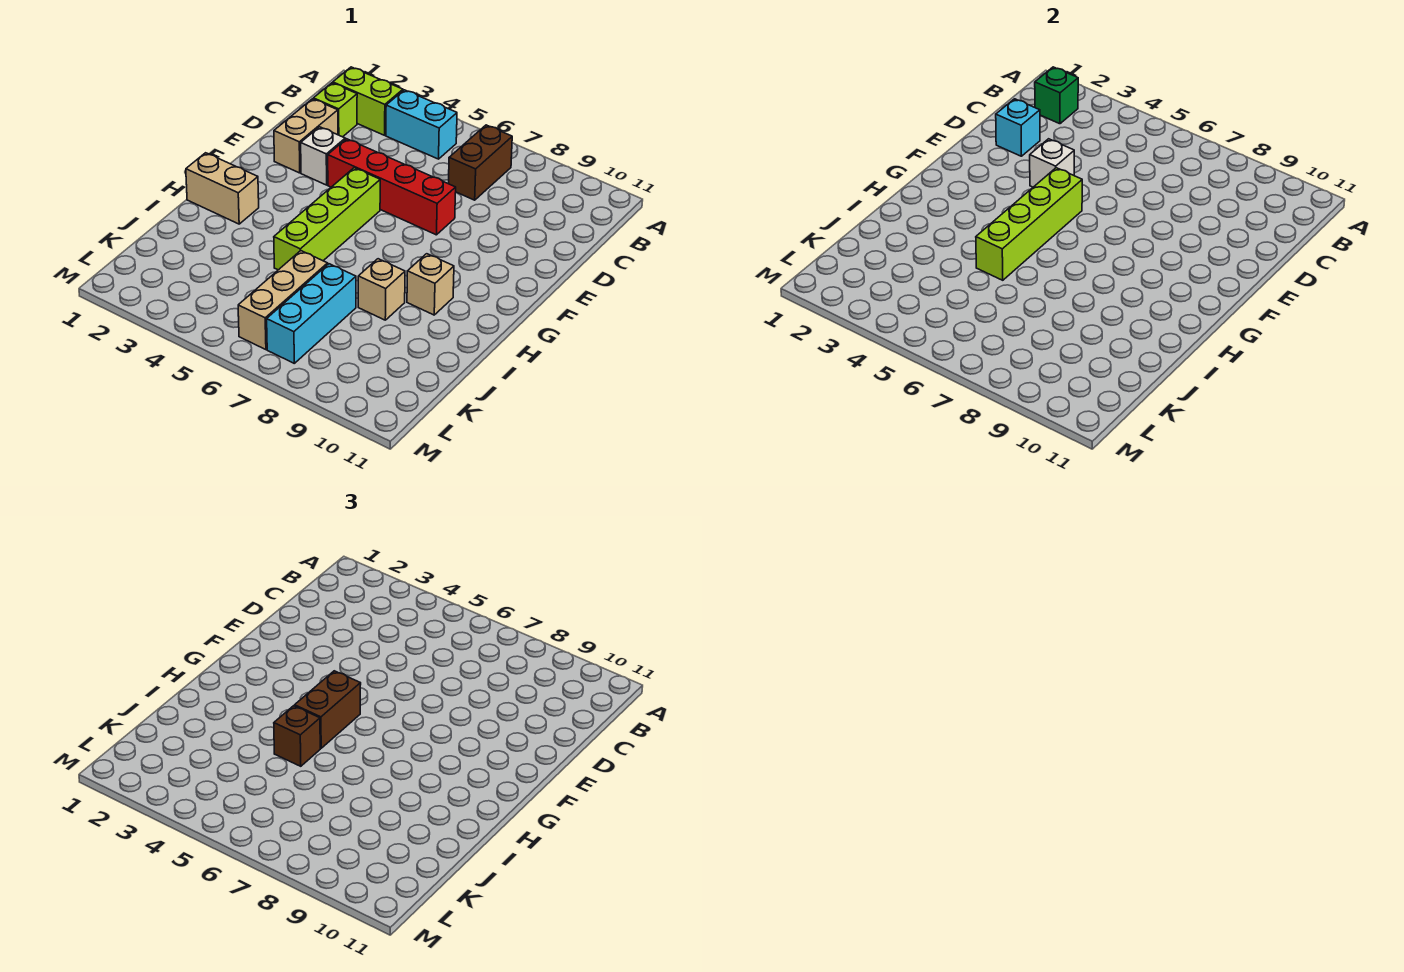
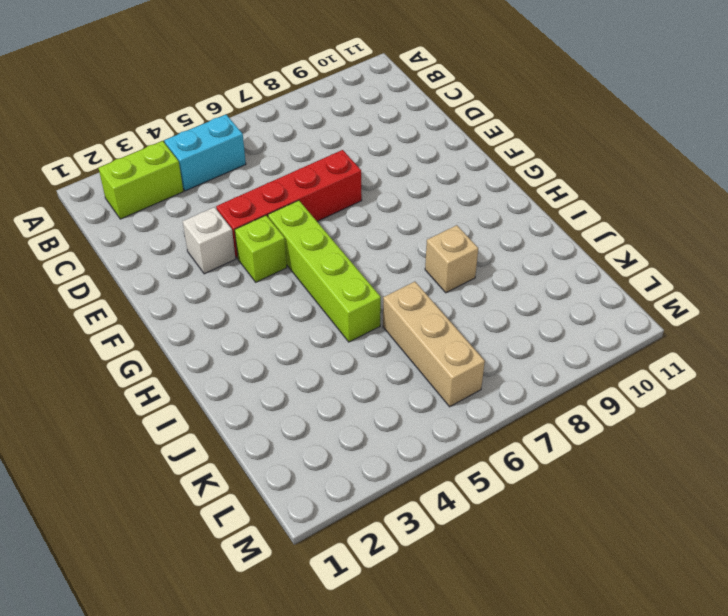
lime brick F4 level 1 -> lime brick C2 level 1
none -> brown brick B7:C7 level 1
none -> tan brick D2:E2 level 1
none -> tan brick H1:H2 level 1

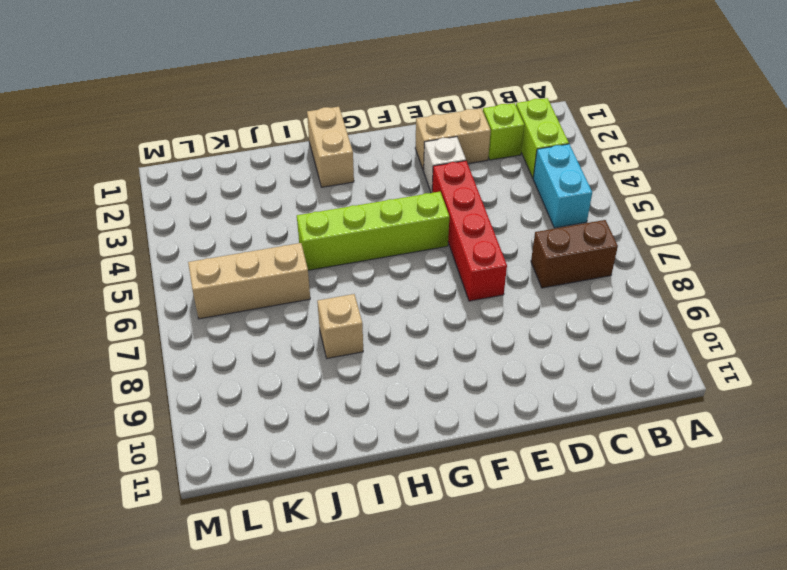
none -> tan brick H9 level 1
none -> cyan brick J7:L7 level 1
none -> green brick B2 level 2

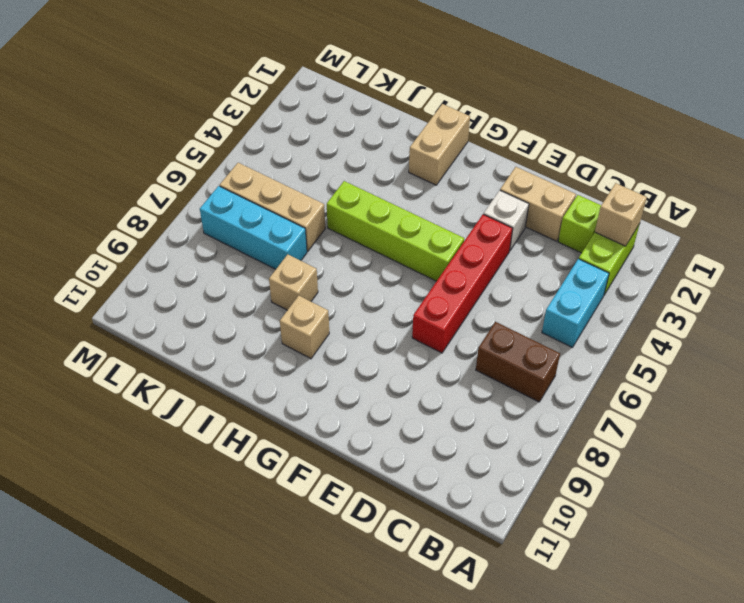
tan brick B2 level 2 -> green brick B2 level 2
none -> cyan brick D2 level 2
none -> white brick E4 level 2
none -> lime brick F5:I5 level 2

